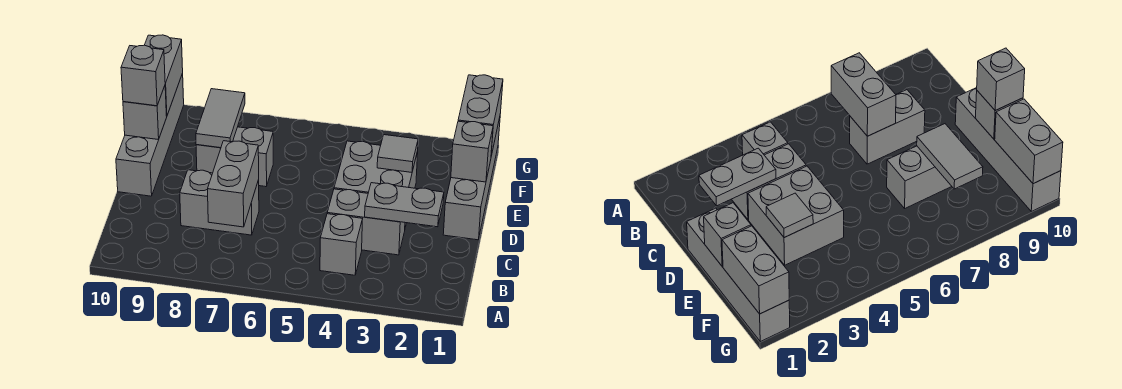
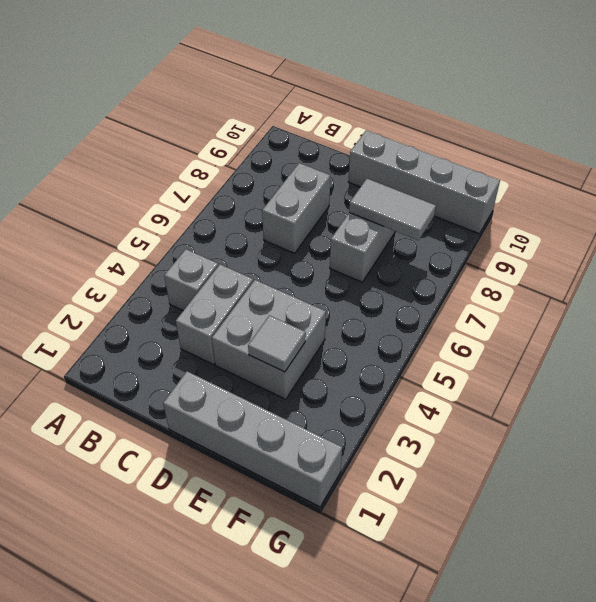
none -> grey brick B7:C7 level 2
none -> grey plate C2:C3 level 2
none -> grey brick E1 level 2

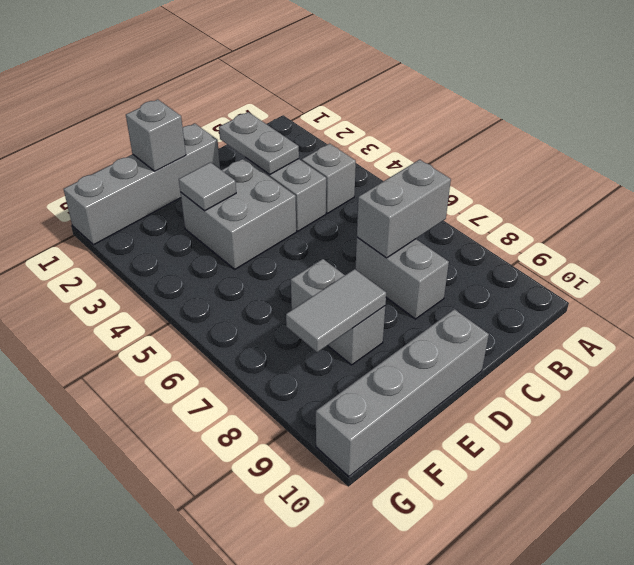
none -> grey brick E10 level 2
none -> grey brick F1:G1 level 2
none -> grey brick F10:G10 level 2

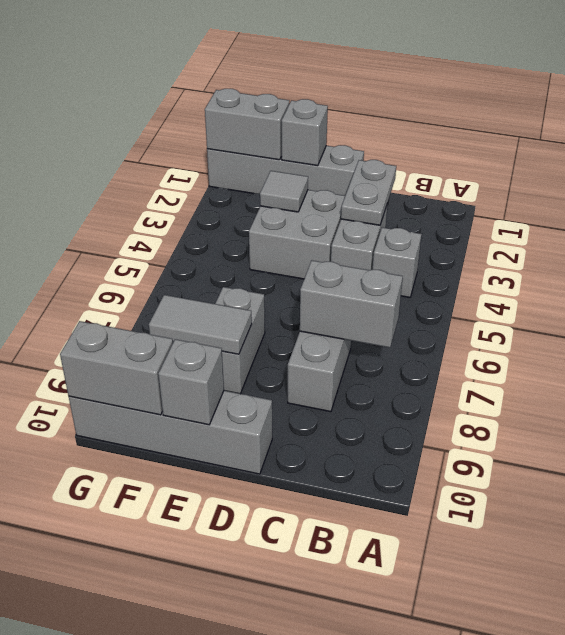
none -> grey brick E10 level 3

